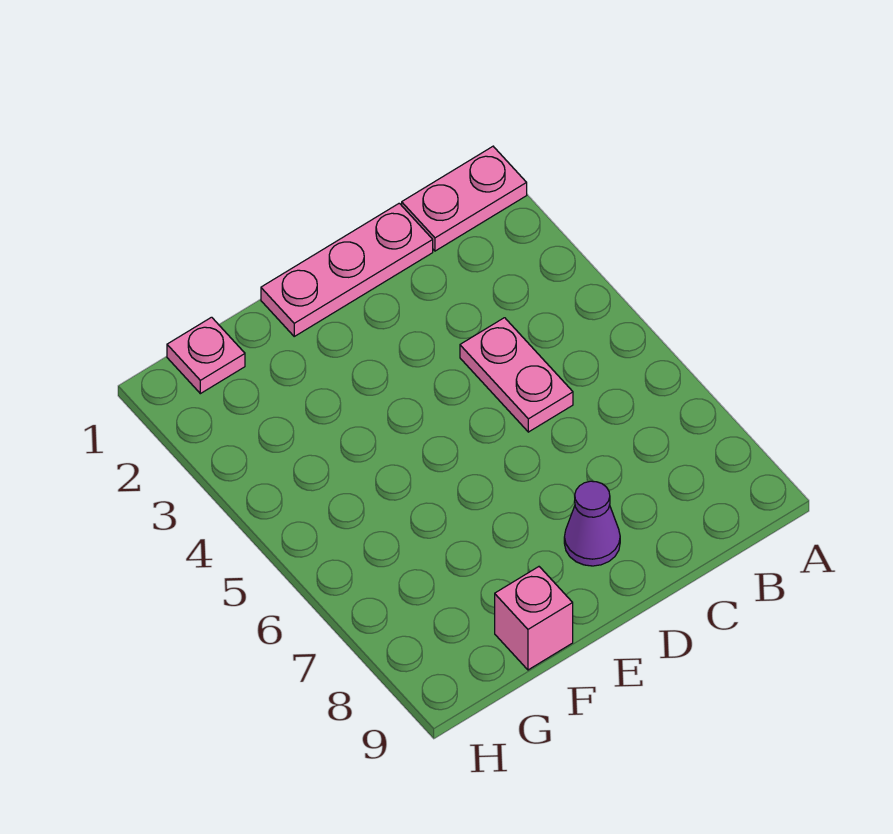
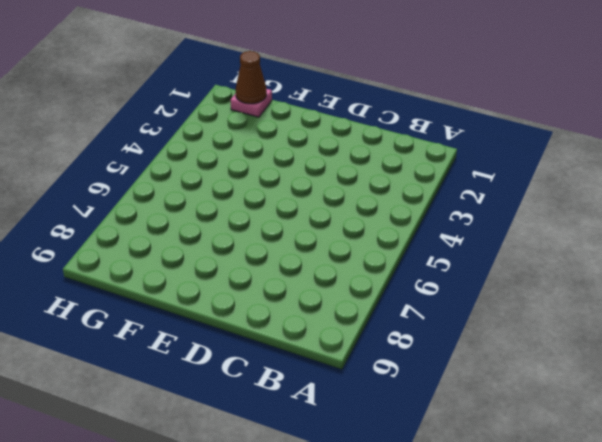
brown cone G1 level 2 -> none
none -> pink plate A1:B1 level 1
none -> pink plate C1:E1 level 1

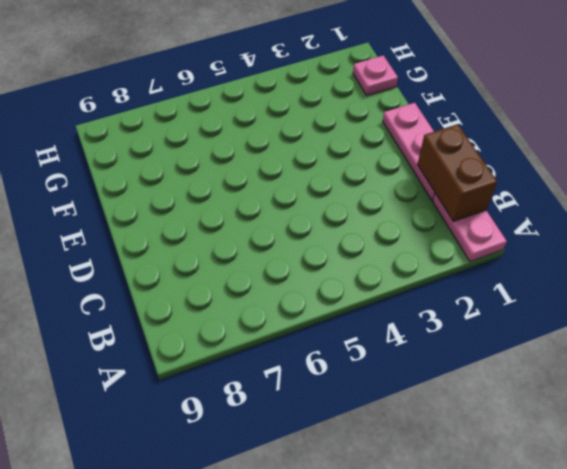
brown brick B1:C1 level 2 -> none
none -> pink plate C4:C5 level 1
none -> purple cone D8 level 1

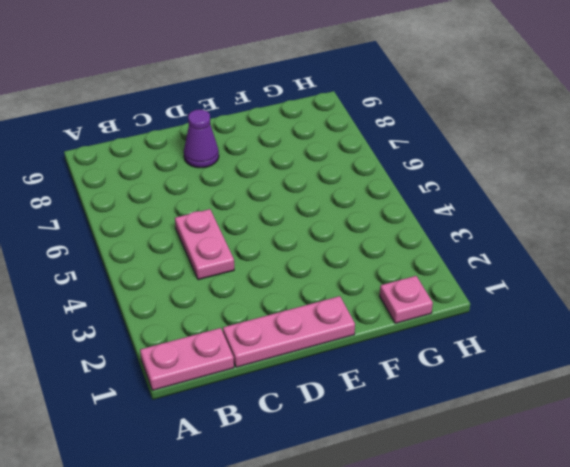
none -> pink brick F9 level 1

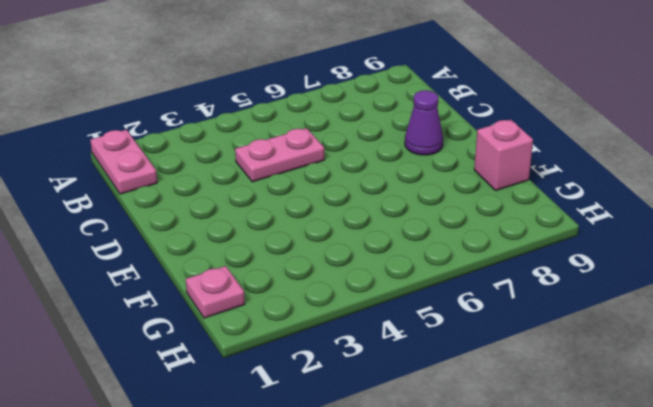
none -> pink plate C1:E1 level 1

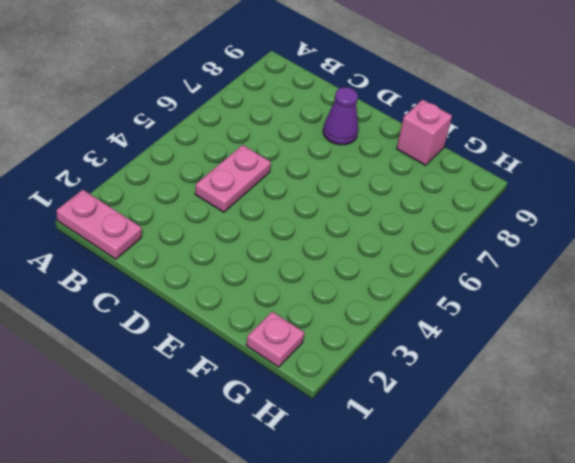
none -> pink plate C1:E1 level 1

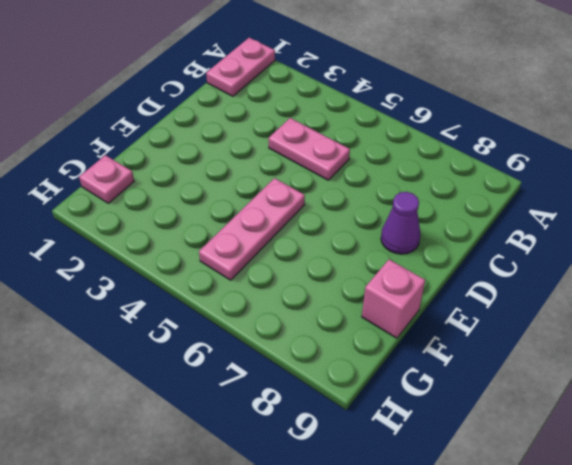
pink plate E5:G5 level 1 -> pink plate C1:E1 level 1

